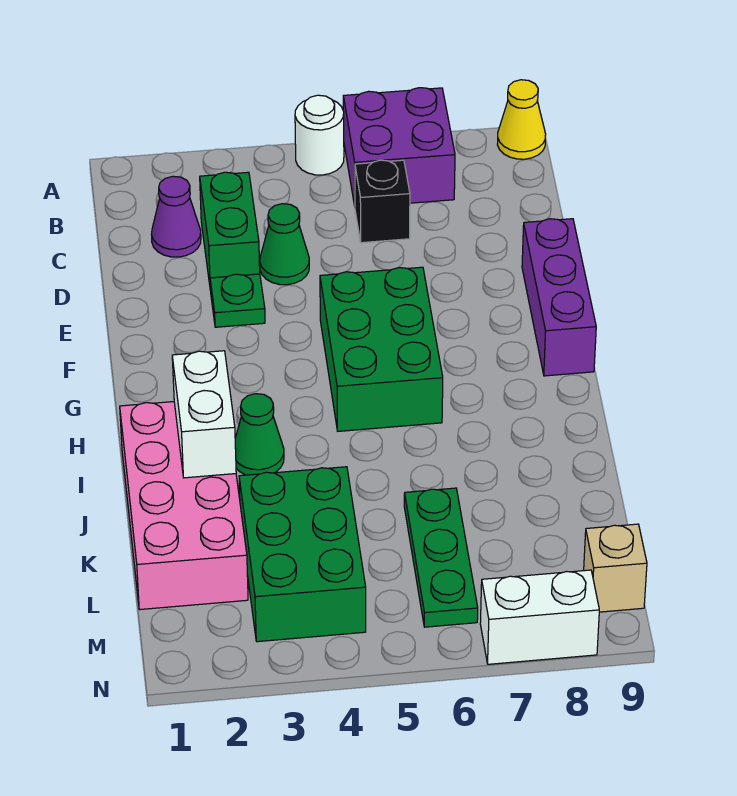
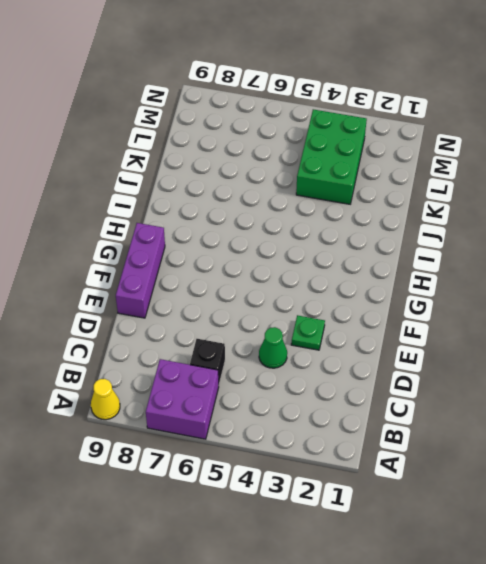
none -> white round brick A5 level 1
none -> purple cone C2 level 1
none -> green brick C3:D3 level 1

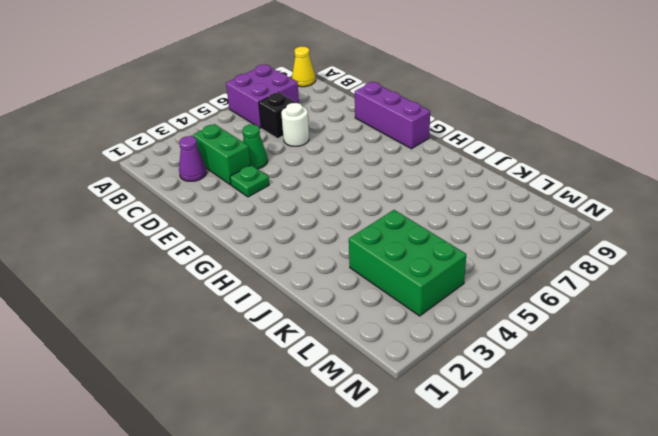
white round brick D6 level 1 -> white round brick A5 level 1
none -> green brick F5:H6 level 1
none -> pink brick I1:L2 level 1
none -> green cone I3 level 1

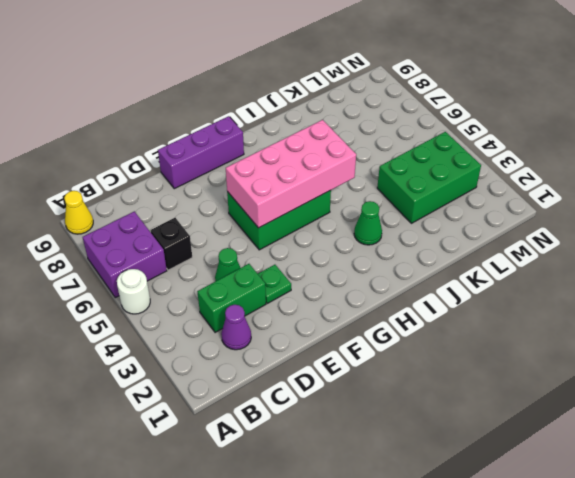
pink brick F5:I6 level 2 -> pink brick I1:L2 level 1
none -> green plate K6:M6 level 1
none -> tan brick M9 level 1
none -> white brick N7:N8 level 1

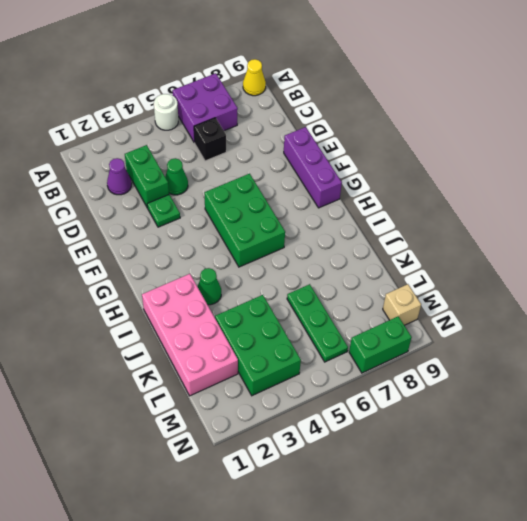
green brick N7:N8 level 1 -> white brick N7:N8 level 1
none -> white brick I2:J2 level 2

